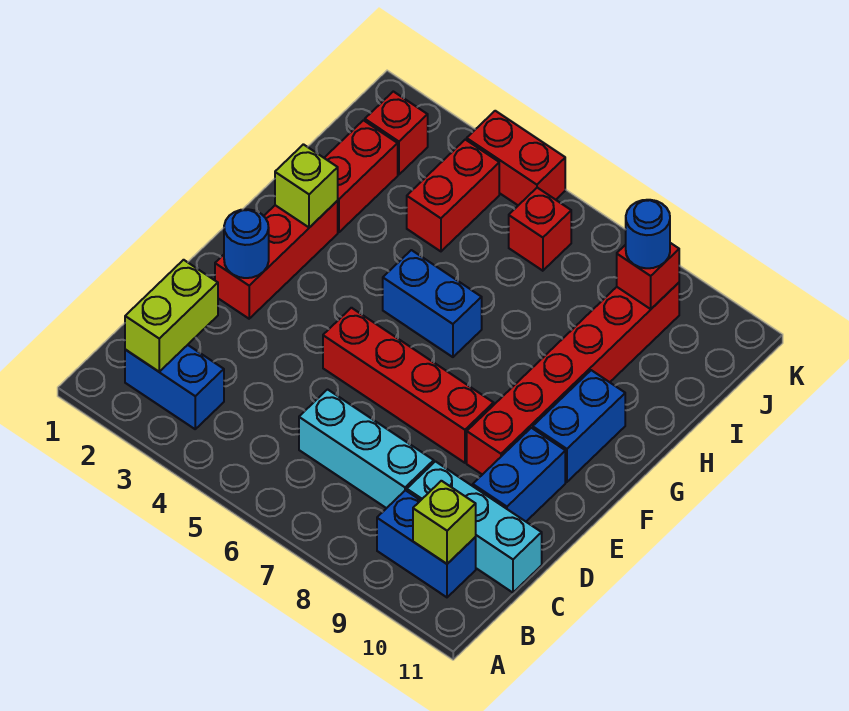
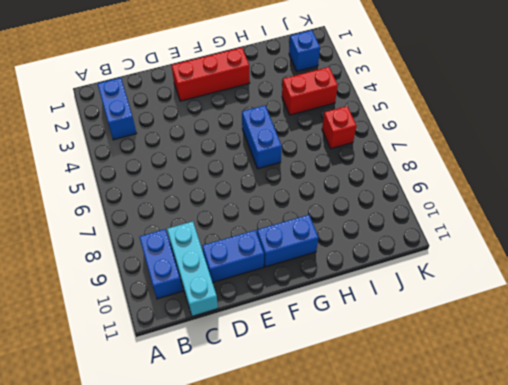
blue brick J2 level 1 -> red brick J2 level 1
none -> cyan brick C6:C8 level 1
none -> red brick E5:E8 level 1
none -> red brick E9:J9 level 1

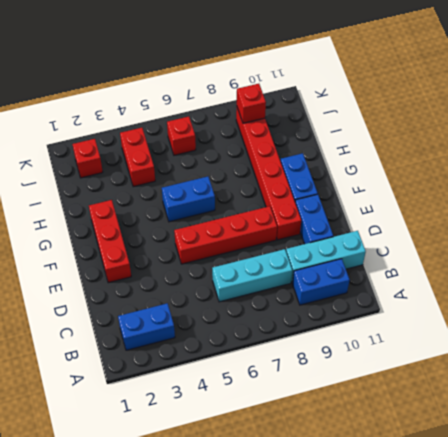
none -> red brick H2:I2 level 1
none -> red brick K4:K5 level 1
none -> lime brick B2:C2 level 2

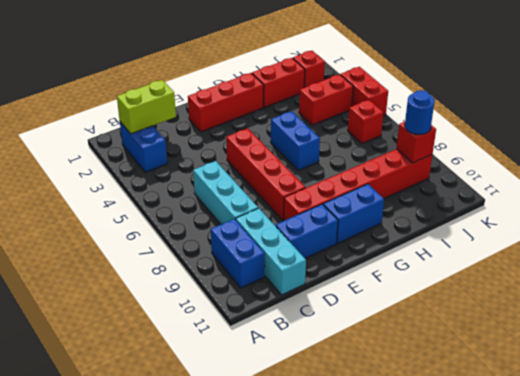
none -> lime brick B10 level 2
none -> blue round brick E2 level 2
none -> lime brick G2 level 2

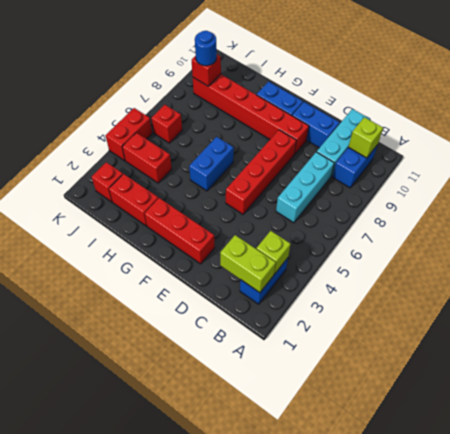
lime brick B3 level 2 -> lime brick G2 level 2
none -> blue round brick E2 level 2

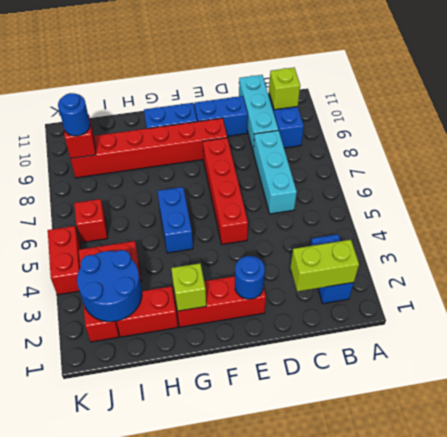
blue round brick I2:J3 level 2 -> none

